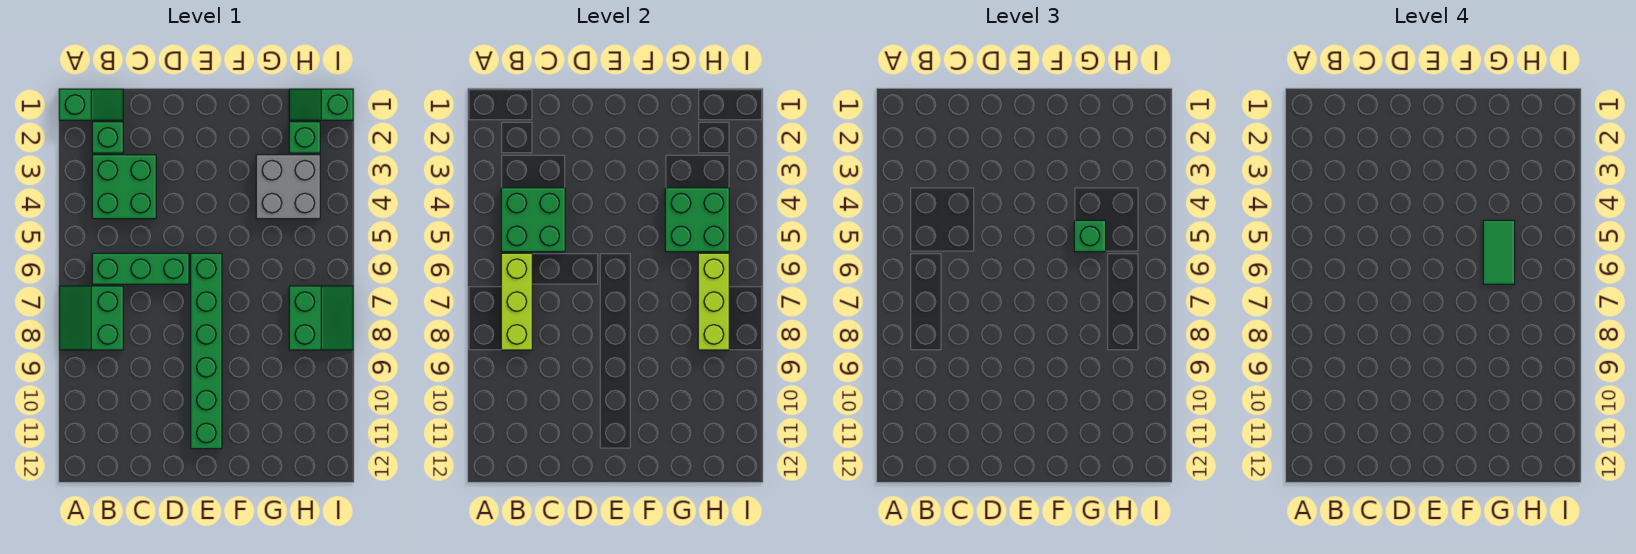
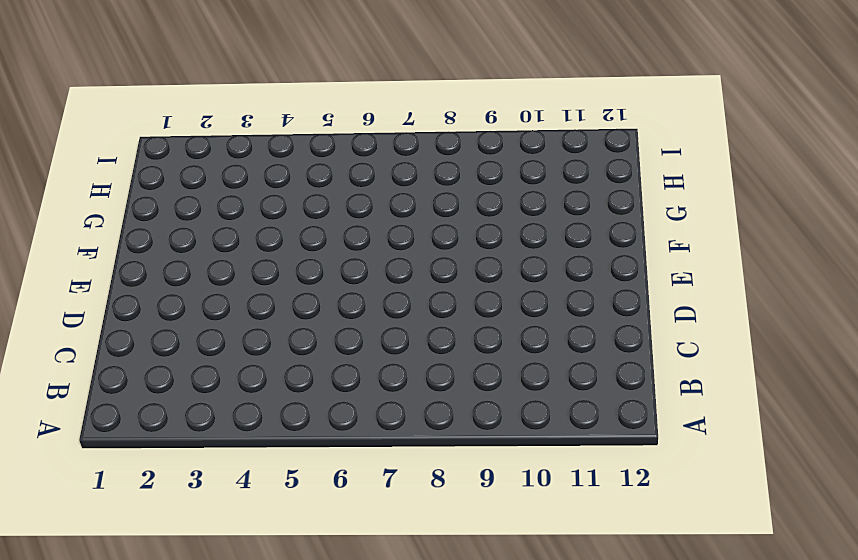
none -> green slope A1:B1 level 1 top A
none -> green slope A7:B8 level 1 top B
none -> green brick B2 level 1

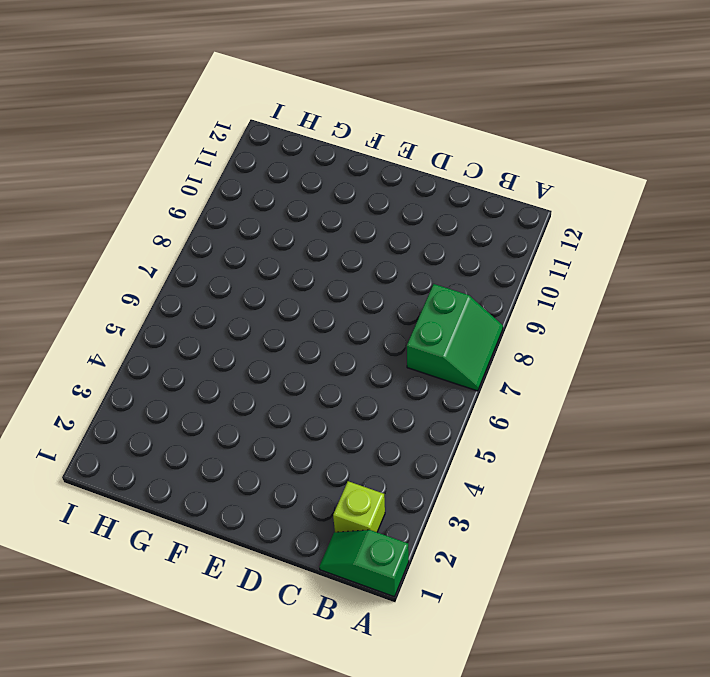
lime brick B2 level 1 -> green brick B2 level 1
none -> green brick B3:C4 level 1
none -> green brick B6:D6 level 1
none -> green brick E6:E11 level 1

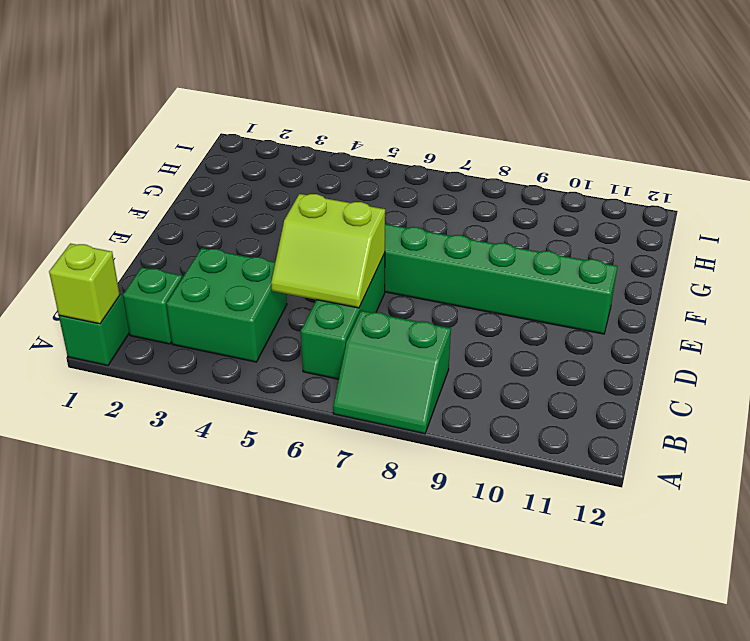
lime brick A1 level 2 -> none
lime slope C5:D6 level 2 top D -> green brick B4:C5 level 2
none -> grey brick G3:H4 level 1
none -> green slope H1:I1 level 1 top I
none -> green brick H2 level 1

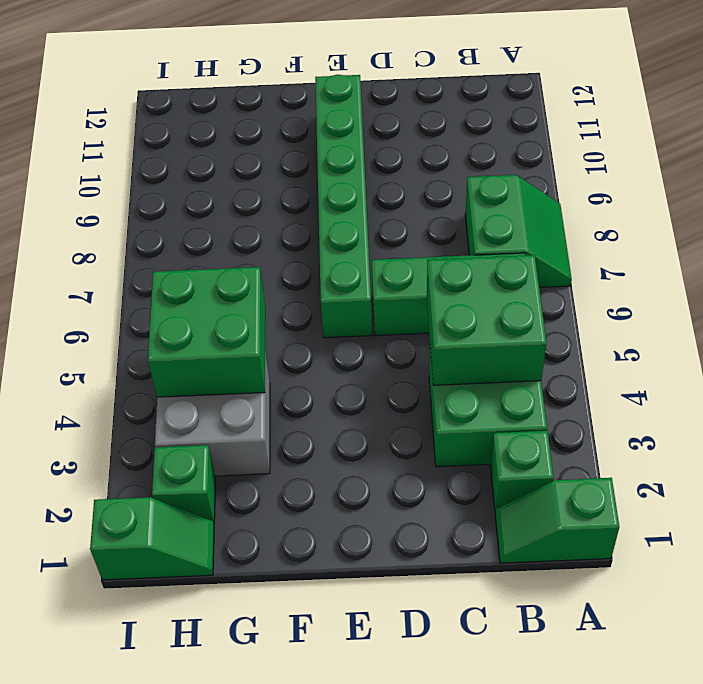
none -> green slope H7:I8 level 1 top H
none -> lime brick B6:B8 level 2
none -> lime brick H6:H8 level 2

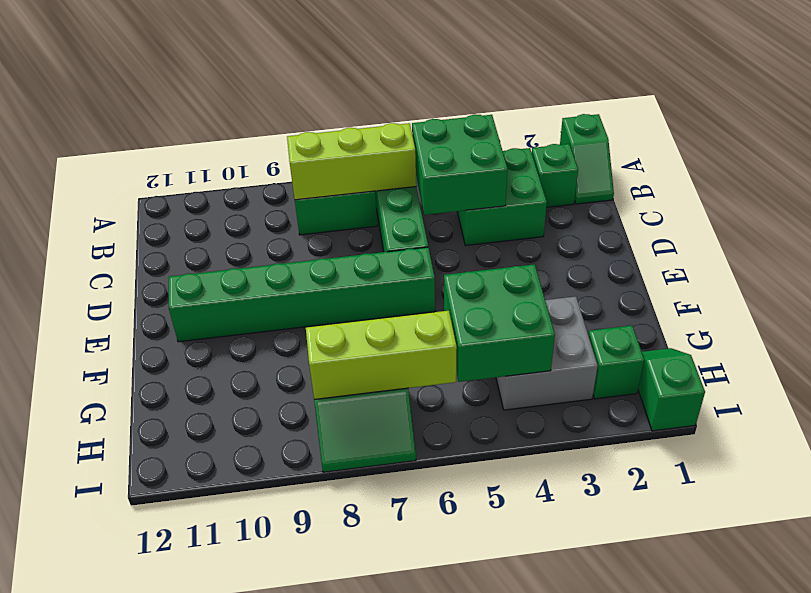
none -> green brick G5 level 3
none -> green tile G5:G6 level 4

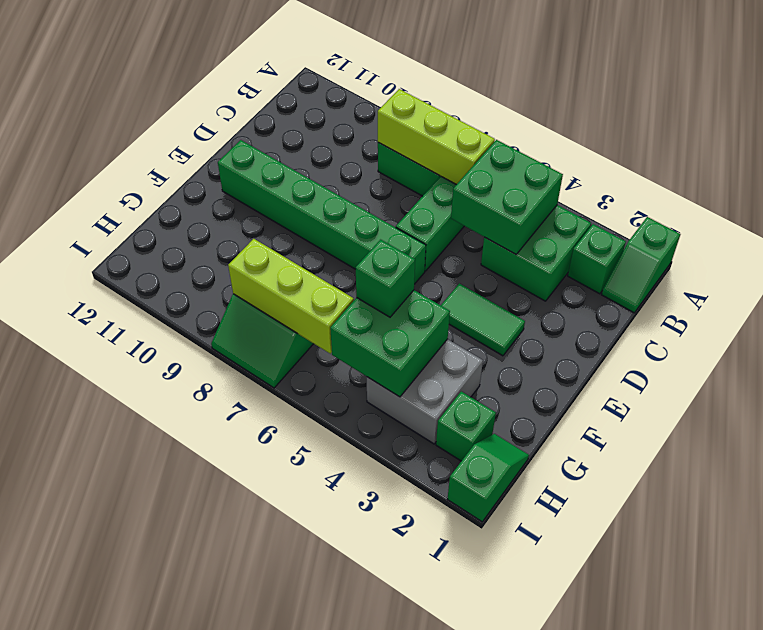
green tile E3:E4 level 1 -> green tile G5:G6 level 4

